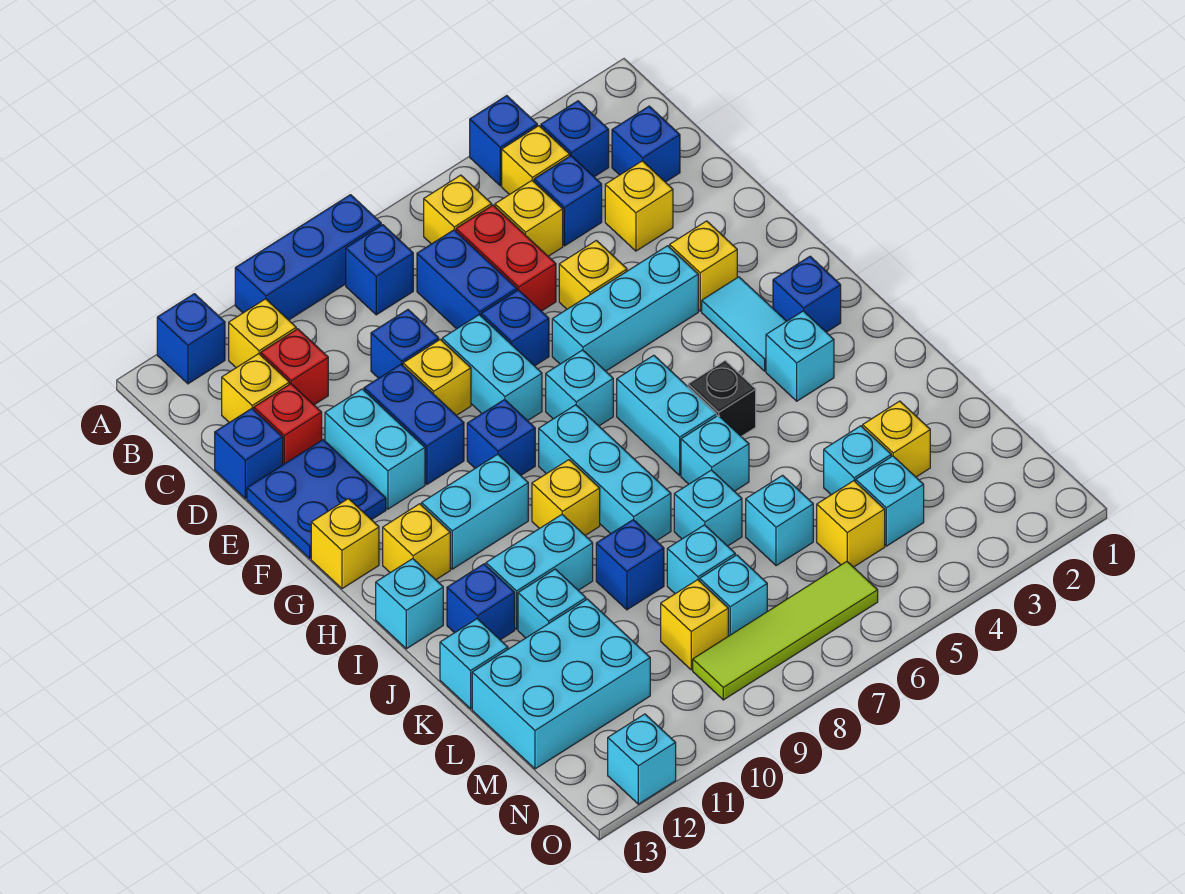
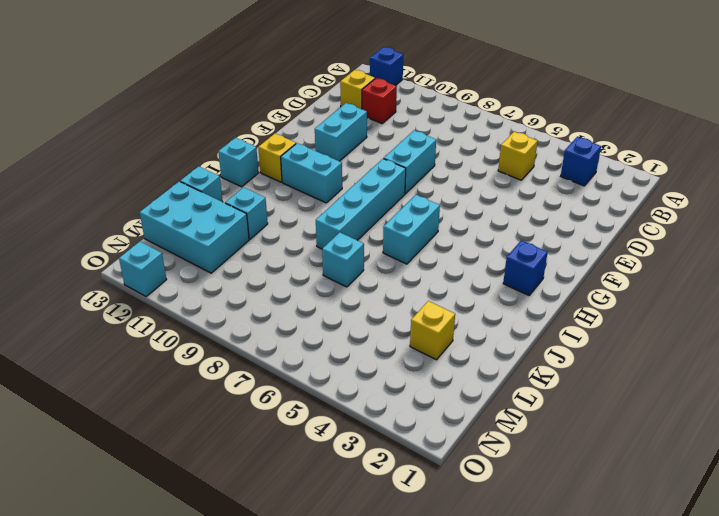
cyan brick G8:J8 level 1 -> cyan brick H8:J8 level 1
none -> blue brick A4 level 1
none -> blue brick A8:A10 level 1
none -> yellow brick B4 level 1
none -> yellow brick B6 level 1

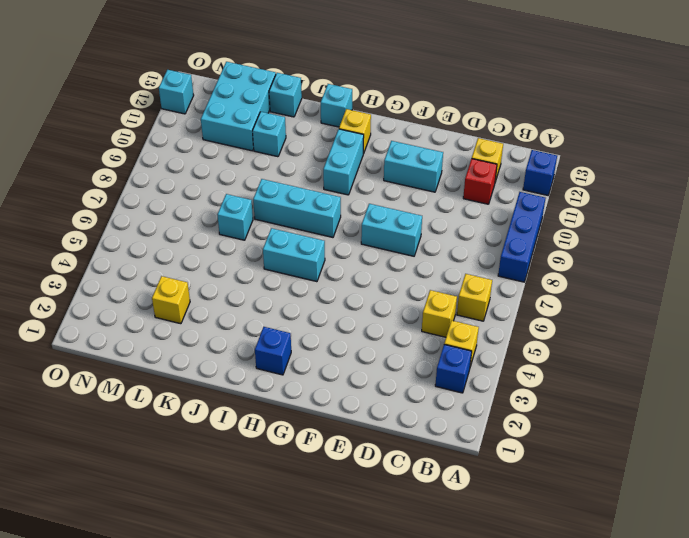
none -> blue brick A4 level 1
none -> blue brick B8 level 1
none -> yellow brick B11 level 1
none -> blue brick C2 level 1

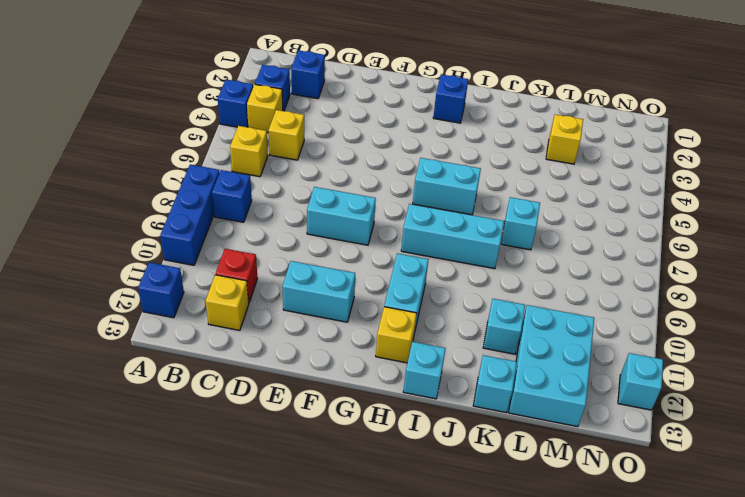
none -> yellow brick B11 level 1
none -> blue brick C4 level 1
none -> red brick C6:D6 level 1
none -> blue brick C7:D7 level 1

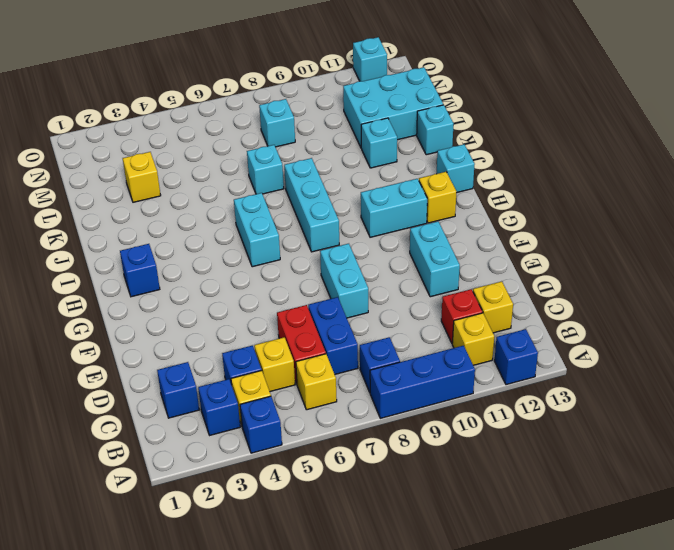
none -> yellow brick D3 level 1
none -> blue brick D9 level 1
none -> red brick D12 level 1
none -> blue brick D13 level 1

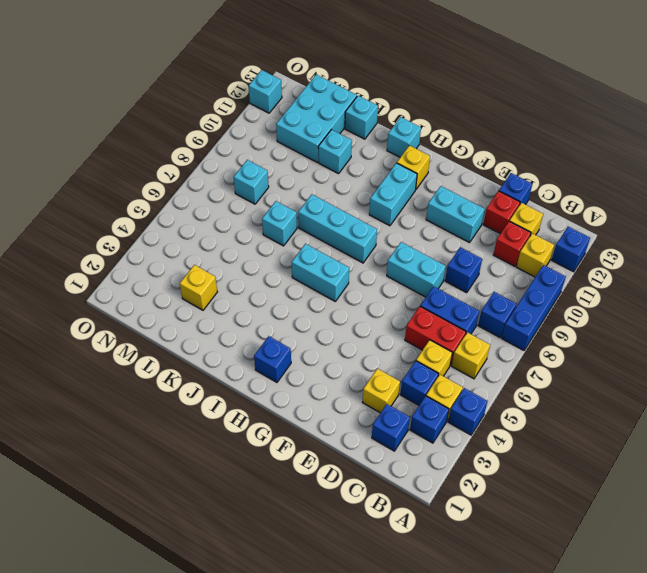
none -> yellow brick E5 level 1
none -> blue brick E7 level 1
none -> yellow brick E9 level 1
none -> blue brick E10:F10 level 1

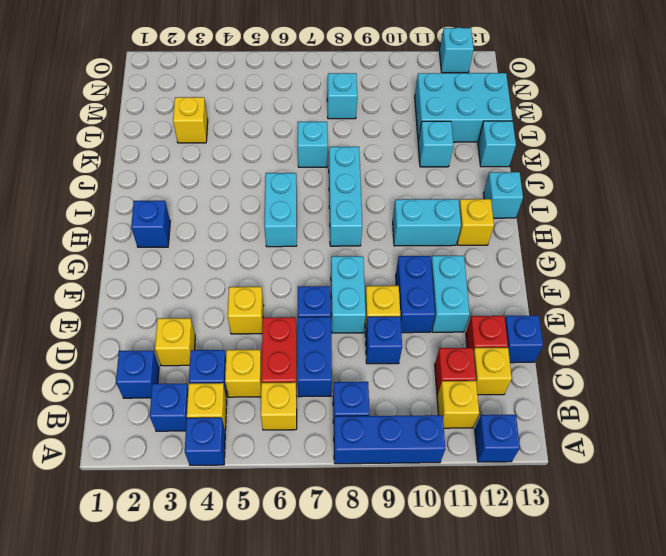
none -> blue plate E12:F13 level 1
none -> yellow brick F3 level 1
none -> cyan brick F4:F6 level 1
none -> cyan tile G3:H3 level 1

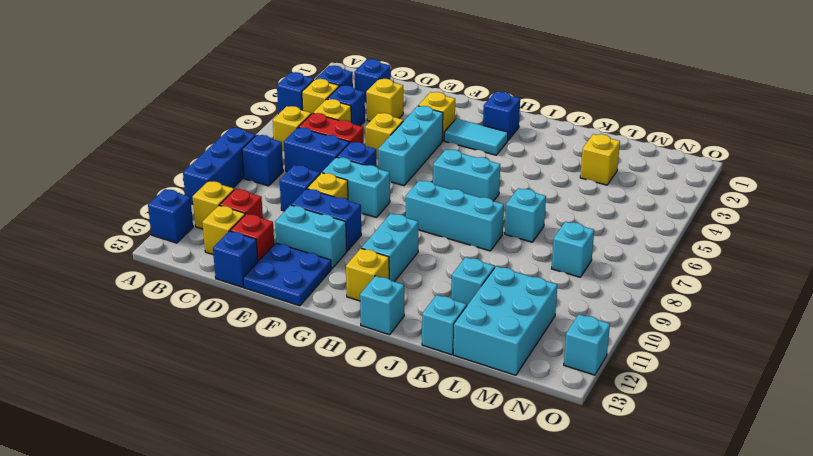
none -> cyan brick G7 level 1
none -> blue brick G9 level 1
none -> yellow brick G13 level 1
none -> cyan brick I3 level 1

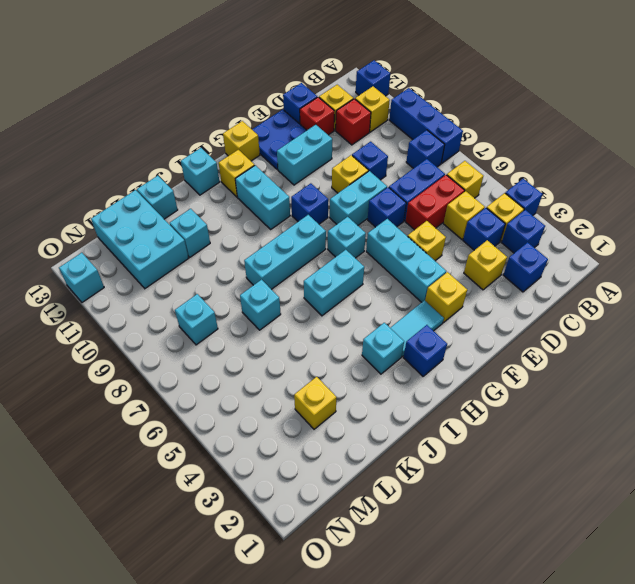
none -> blue brick E10:F10 level 1
none -> black brick I5 level 1
none -> yellow brick I9 level 1
none -> cyan brick J6 level 1

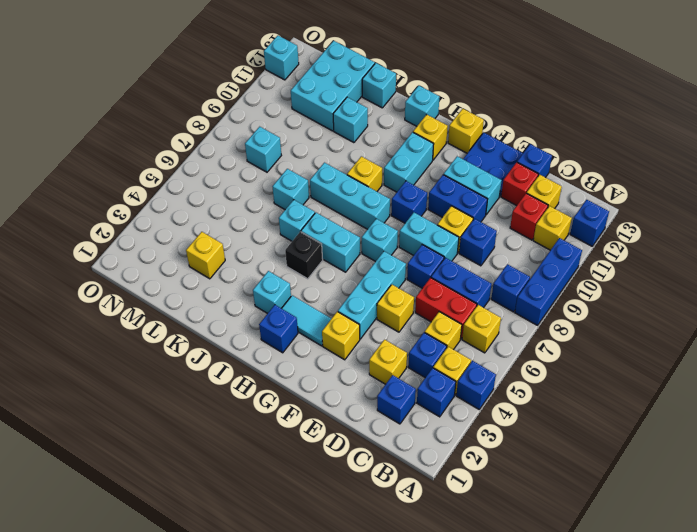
none -> cyan brick J10:J11 level 1
none -> blue brick J12 level 1
none -> blue brick K9 level 1
none -> cyan brick L4 level 1

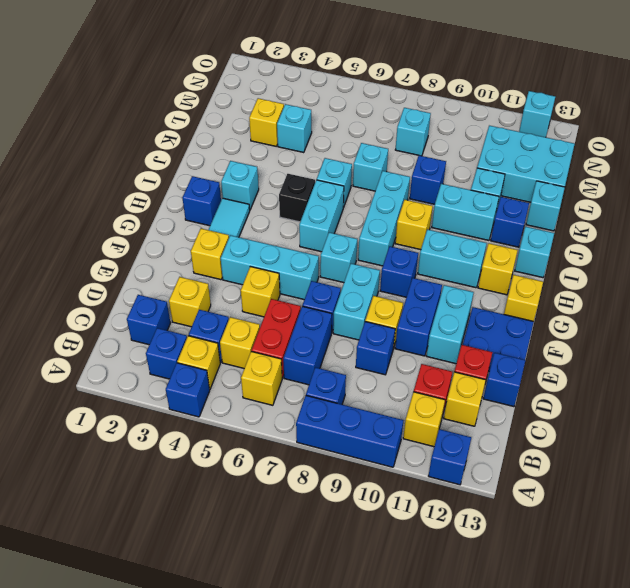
none -> cyan brick L6 level 1
none -> cyan brick L8 level 1
none -> cyan brick M4 level 1
none -> yellow brick M5 level 1

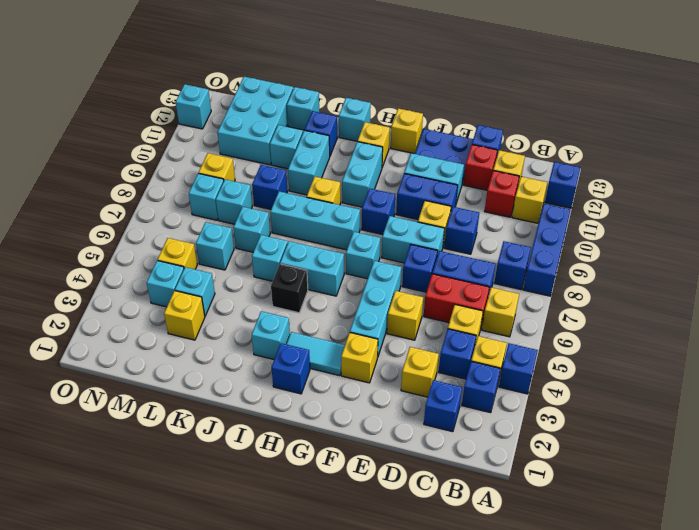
none -> lime tile N6:N9 level 1

